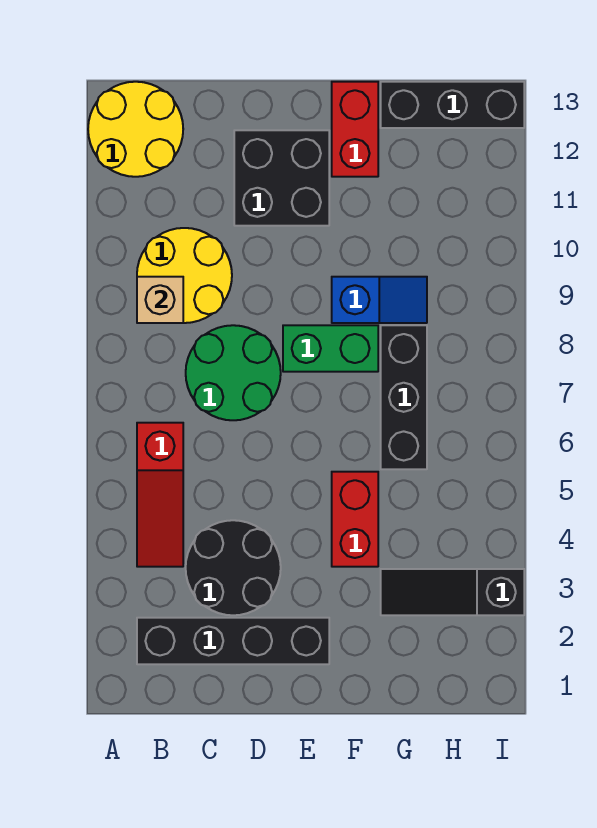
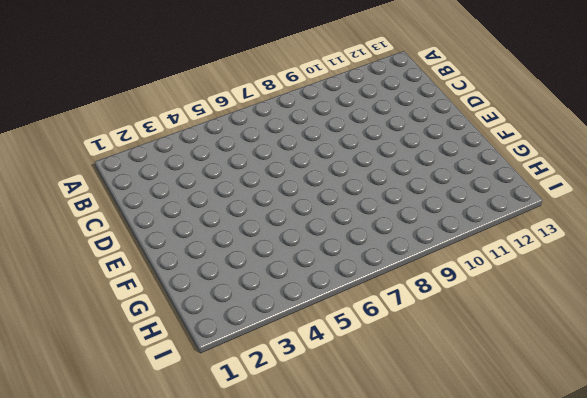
none -> yellow round brick A12:B13 level 1
none -> black brick B2:E2 level 1
none -> red slope B4:B6 level 1 top 6

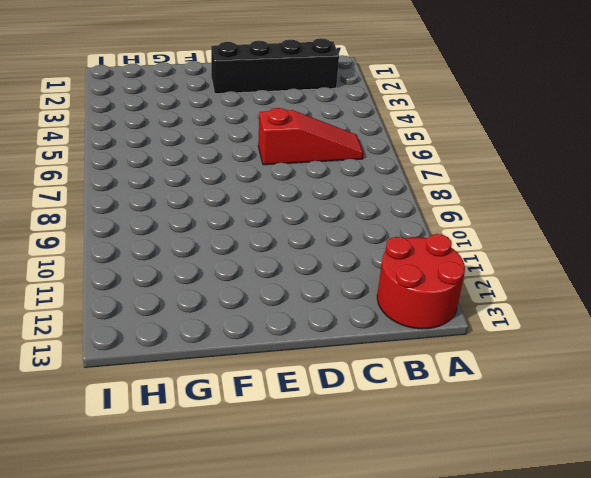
red round brick A12:B13 level 1 -> yellow round brick A12:B13 level 1
red slope B6:D6 level 1 top D -> red slope B4:B6 level 1 top 6
none -> yellow round brick B9:C10 level 1
none -> black round brick C3:D4 level 1
none -> green round brick C7:D8 level 1

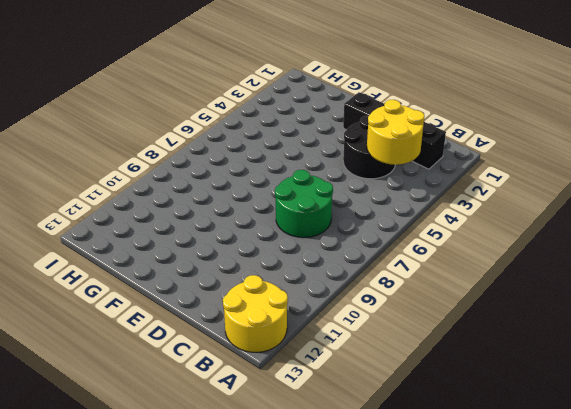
yellow round brick B3:C4 level 2 -> yellow round brick B9:C10 level 1
none -> red slope B4:B6 level 1 top 6
none -> black brick D11:E12 level 1
none -> green brick E8:F8 level 1

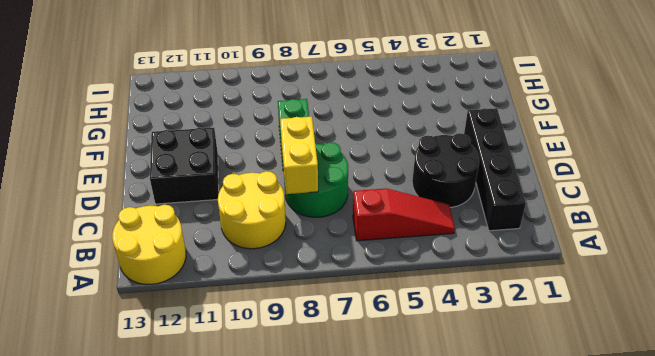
yellow brick C8:D8 level 2 -> none
none -> red brick F4:F5 level 1
none -> blue slope F9:G9 level 1 top F
none -> red brick F12:F13 level 1

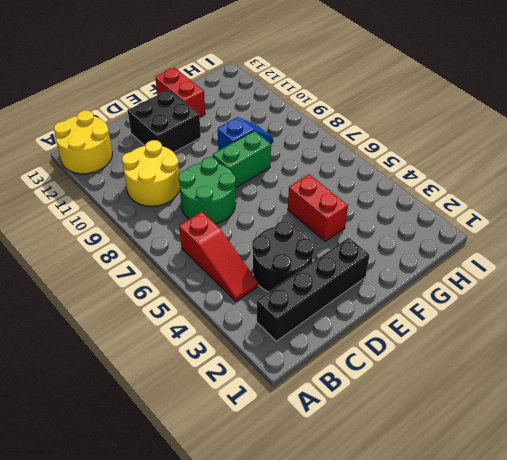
none -> black slope G3:I3 level 1 top I
none -> black brick G6:G8 level 1
none -> black brick G13:I13 level 1

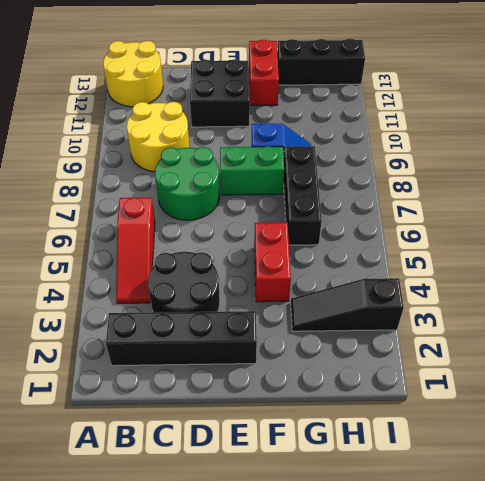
none -> tan brick B9 level 2

